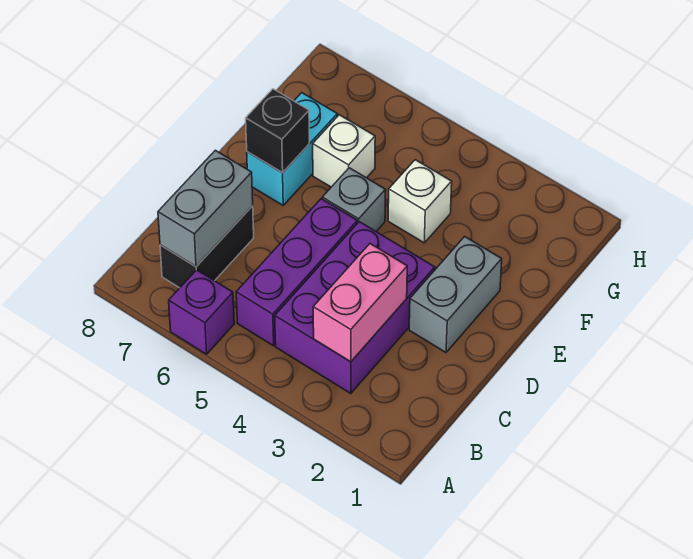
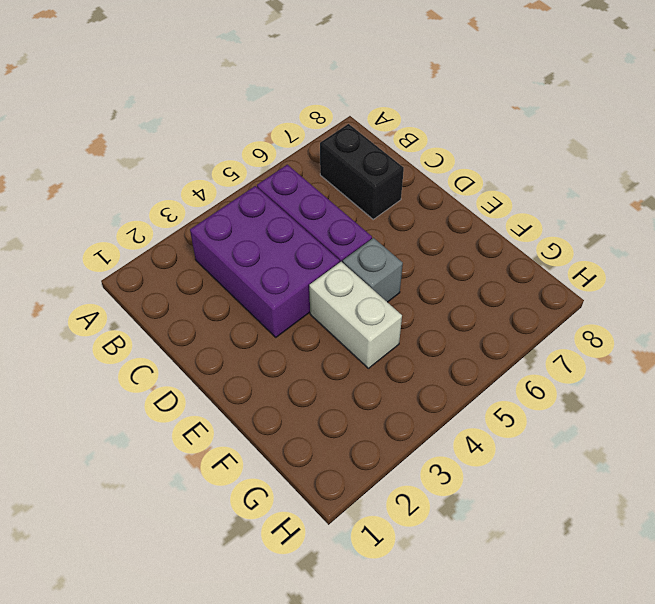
white brick E4:F4 level 1 -> white brick F4 level 1
none -> purple brick A6 level 1
none -> grey brick D2:E2 level 1
none -> cyan brick E7:F7 level 1

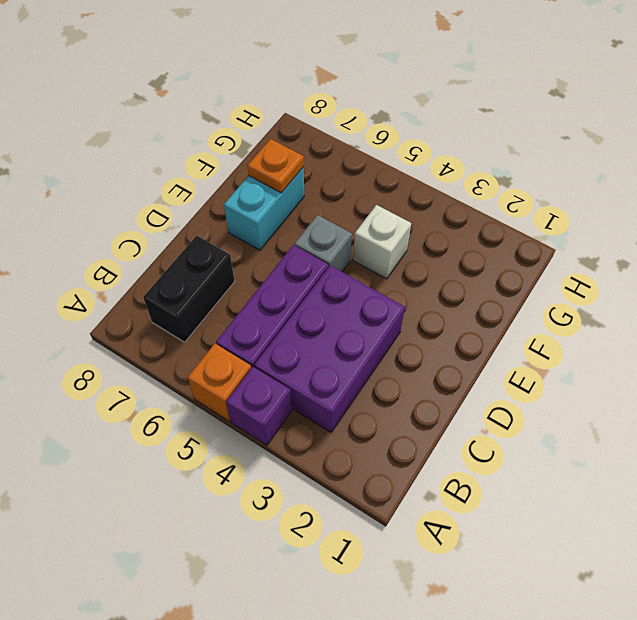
purple brick A4 level 1 -> purple brick A6 level 1
orange brick A5 level 1 -> none
orange plate F7 level 2 -> none
none -> grey brick D2:E2 level 1
none -> white brick F6 level 1
none -> pink brick B3:C3 level 2

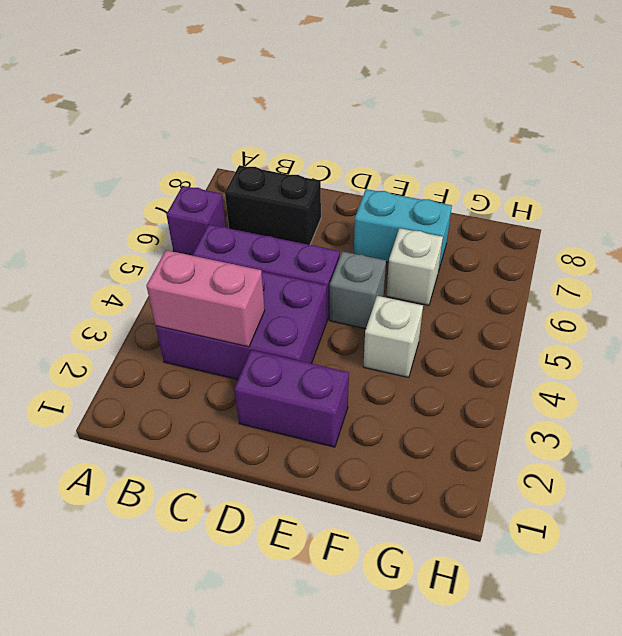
purple brick D2:E2 level 1 -> grey brick D2:E2 level 1
none -> grey brick B7:C7 level 2
none -> black brick E7 level 2

